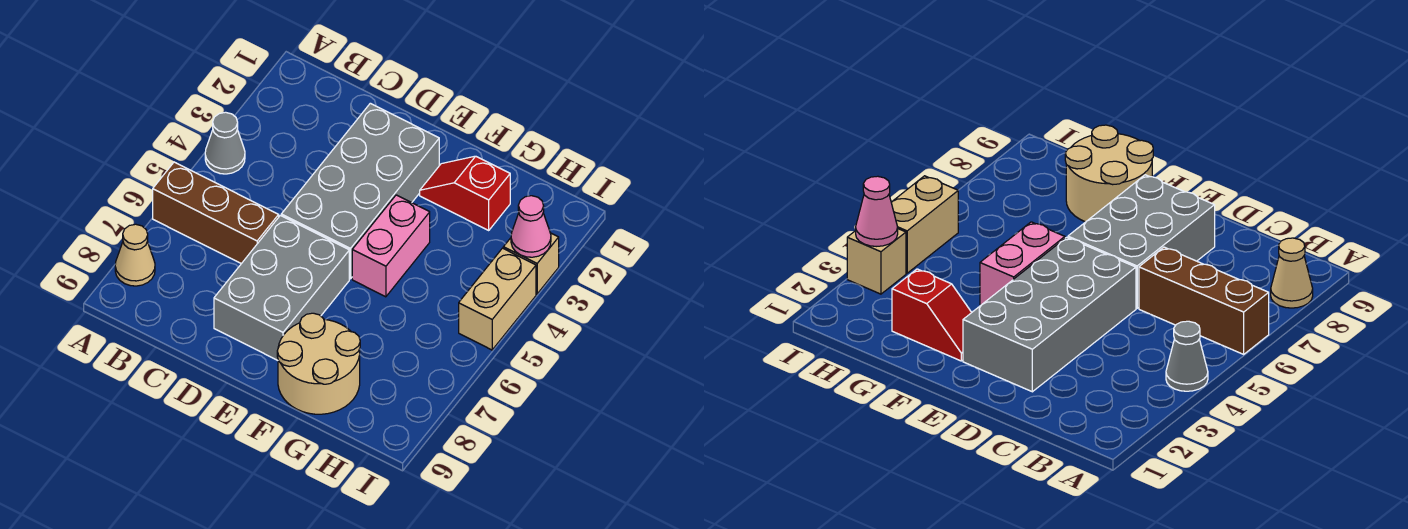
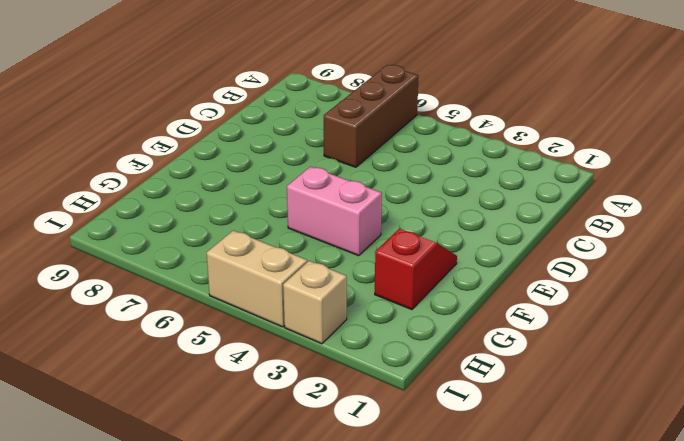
none -> grey cone A4 level 1
none -> tan cone A8 level 1

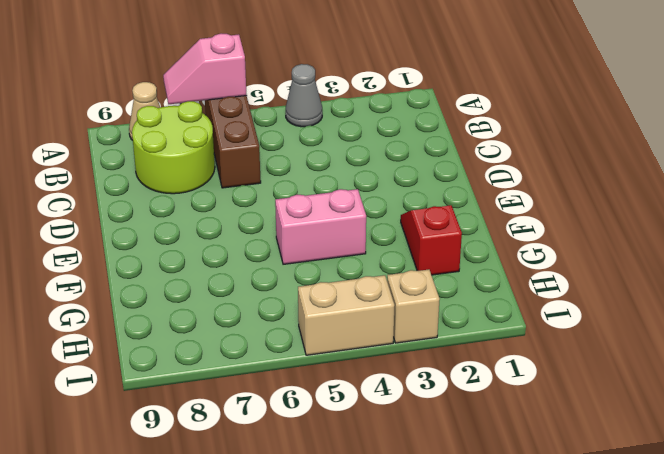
pink slope A6:A7 level 2 top 6 -> none
lime round brick B7:C8 level 1 -> none
none -> grey brick D2:E5 level 1
none -> grey brick D6:E8 level 1

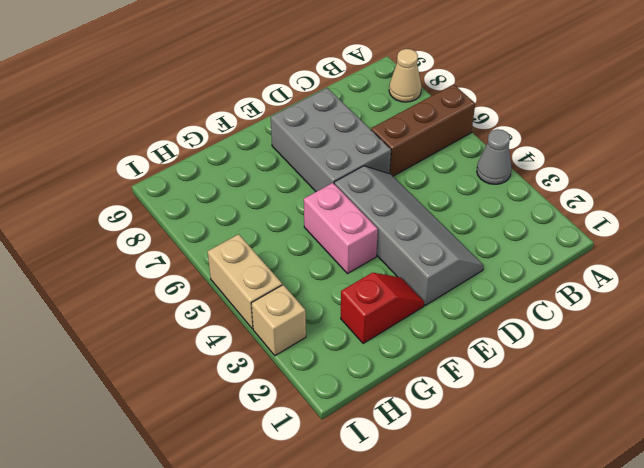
grey slope D2:E5 level 1 top E -> grey brick D2:E5 level 1
none -> tan round brick F8:G9 level 1
none -> pink cone I3 level 2

